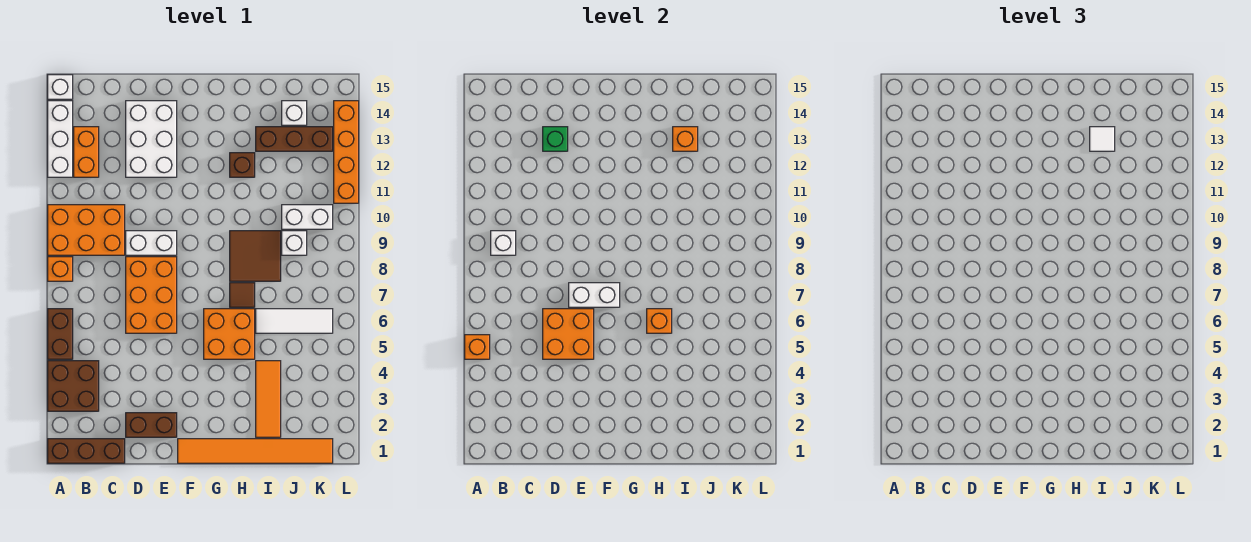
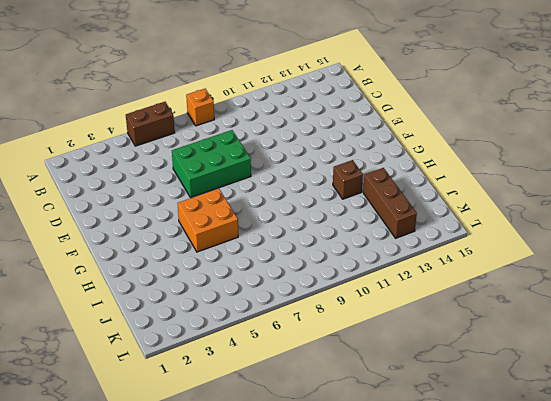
green brick D6:E8 level 1 -> orange brick D6:E8 level 1
none -> brown brick A1:C1 level 1
none -> brown brick A3:B4 level 1
none -> orange brick A9:C10 level 1
none -> white brick A12:A14 level 1

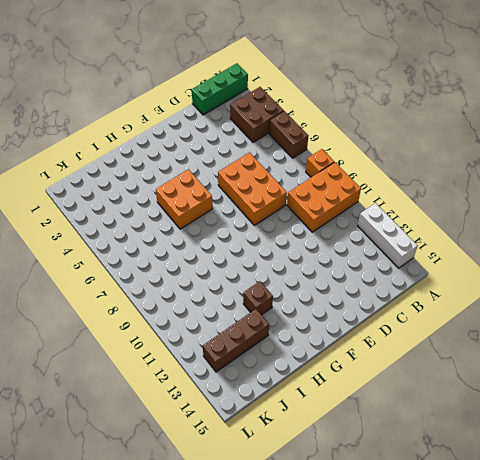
green brick A1:C1 level 1 -> brown brick A1:C1 level 1
none -> white brick A15 level 1
none -> orange brick B12:B13 level 1
none -> brown brick D2:E2 level 1
none -> white brick D9:E9 level 1

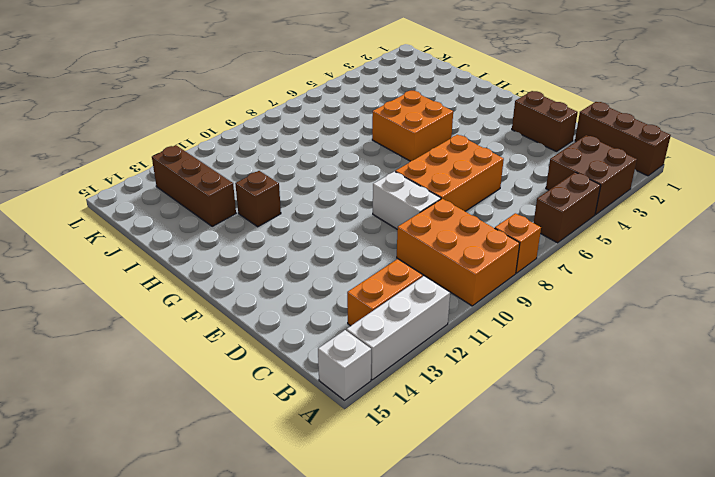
none -> white brick D12:E14 level 1
none -> orange tile F1:K1 level 1
none -> brown tile H7 level 1
none -> brown tile H8:I9 level 1

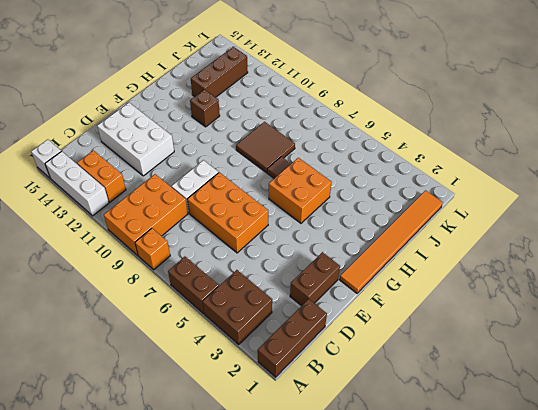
none -> orange tile I2:I4 level 1
none -> white tile I6:K6 level 1
none -> white brick J9 level 1
none -> white brick J10:K10 level 1

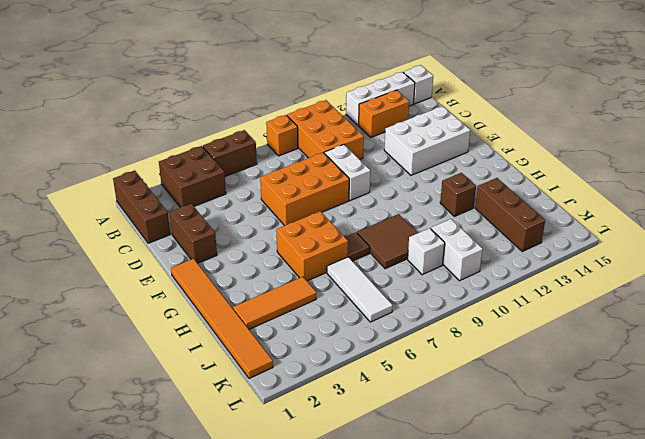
none -> white brick J14 level 1
none -> orange brick L11:L14 level 1
none -> orange brick A5 level 2
none -> white brick B9 level 2

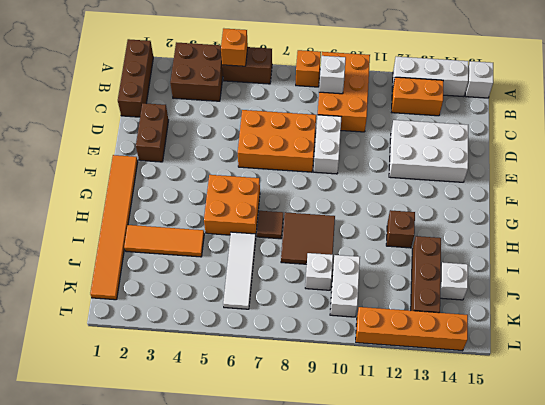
none -> orange brick D5:E6 level 2
none -> green brick D13 level 2
none -> white brick E7:F7 level 2
none -> orange brick H6 level 2

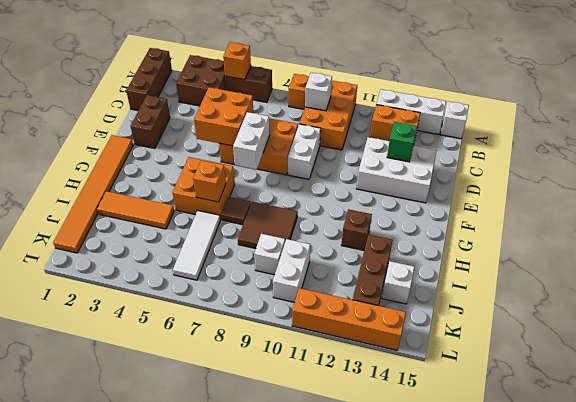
none -> orange brick I13 level 2
none -> white tile I13 level 3

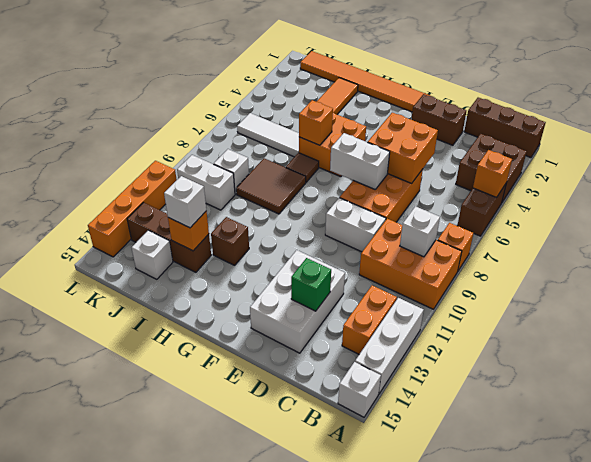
white brick I13 level 3 -> white tile I13 level 3

